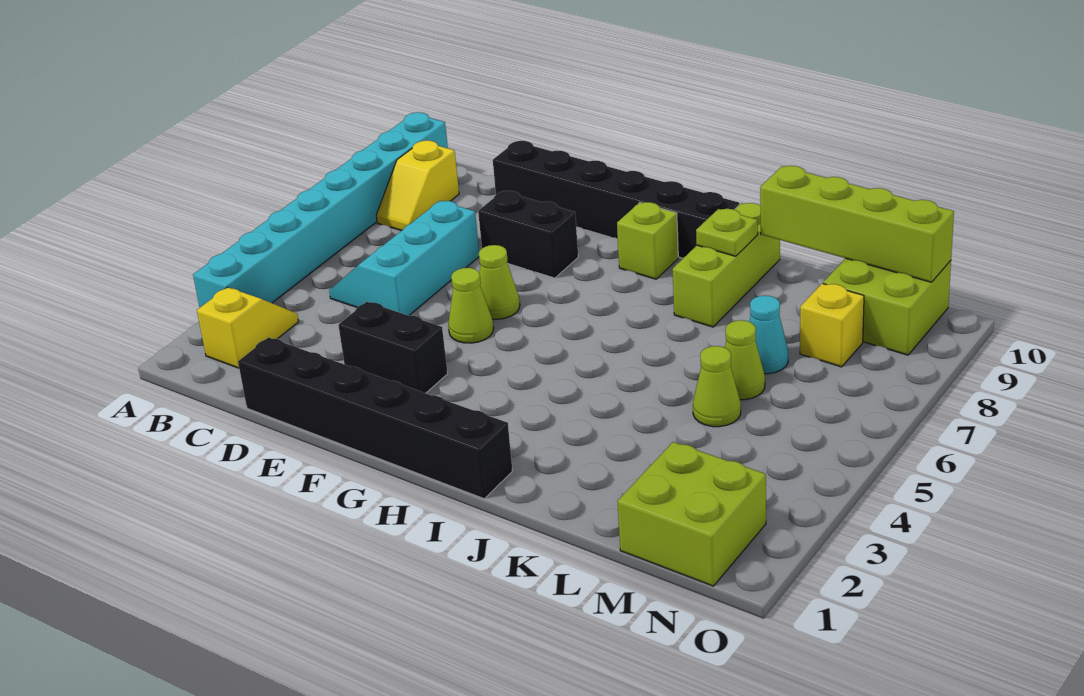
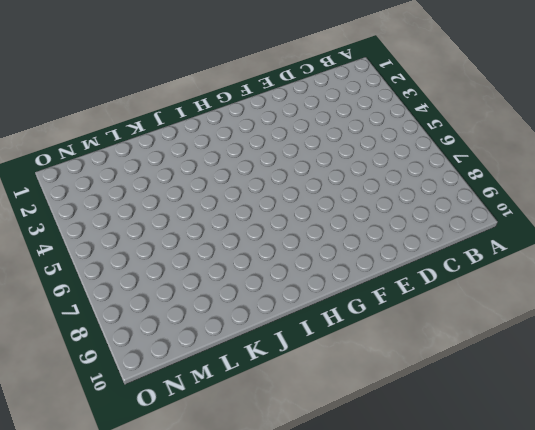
none -> cyan brick A3:A10 level 1
none -> yellow slope B2:B3 level 1 top 2
none -> yellow slope B8:B9 level 1 top 9

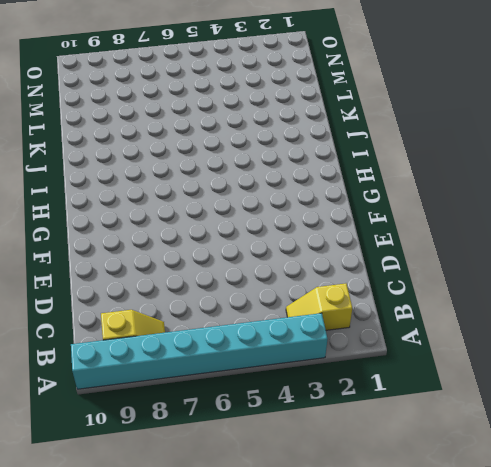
none -> cyan slope C5:D7 level 1 top D
none -> black brick D1:I1 level 1
none -> black brick D10:I10 level 1

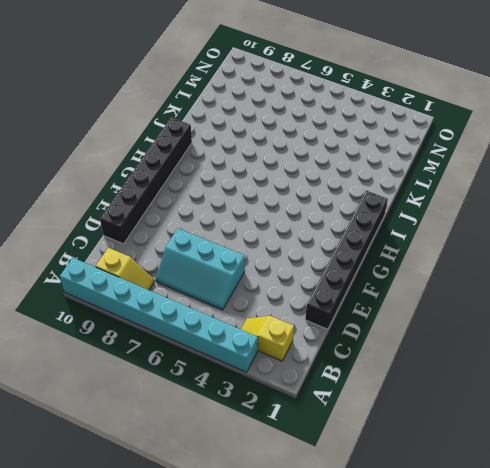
none -> black brick E3:F3 level 1
none -> black brick E8:F8 level 1
none -> lime cone F5 level 1

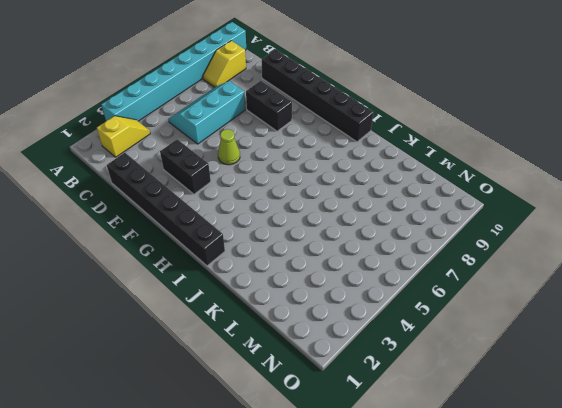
none -> lime cone F6 level 1
none -> lime brick H9 level 1
none -> lime brick J8:J10 level 1

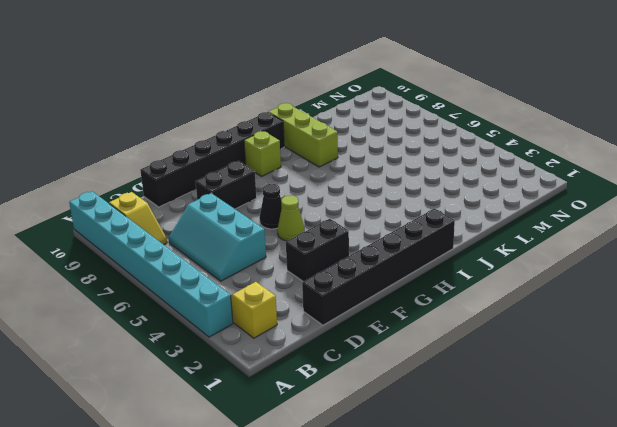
black cone F6 level 1 -> lime cone F6 level 1
none -> lime cone L5 level 1
none -> lime cone L6 level 1
none -> cyan cone L7 level 1

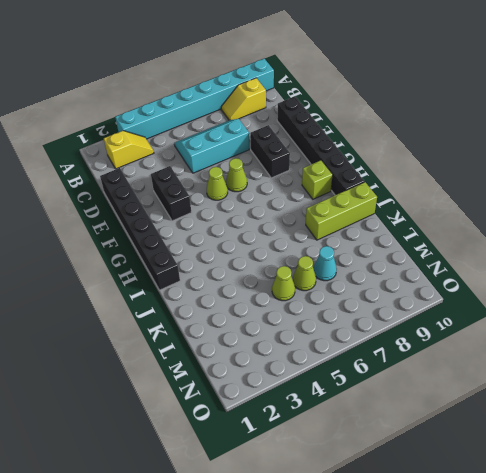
none -> lime brick M1:N2 level 1
none -> yellow brick M8 level 1
none -> lime brick M9:N10 level 1

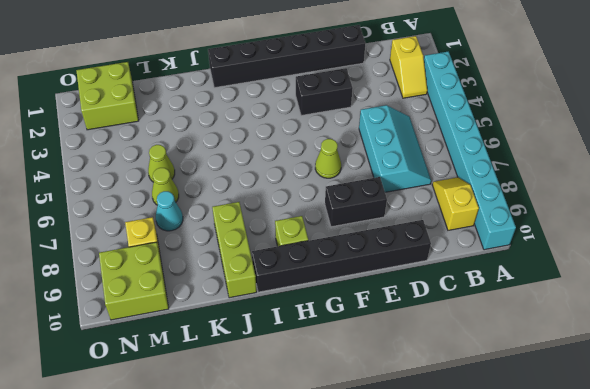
none -> lime cone F5 level 1
none -> lime plate J9 level 2
none -> lime brick K10:N10 level 2

